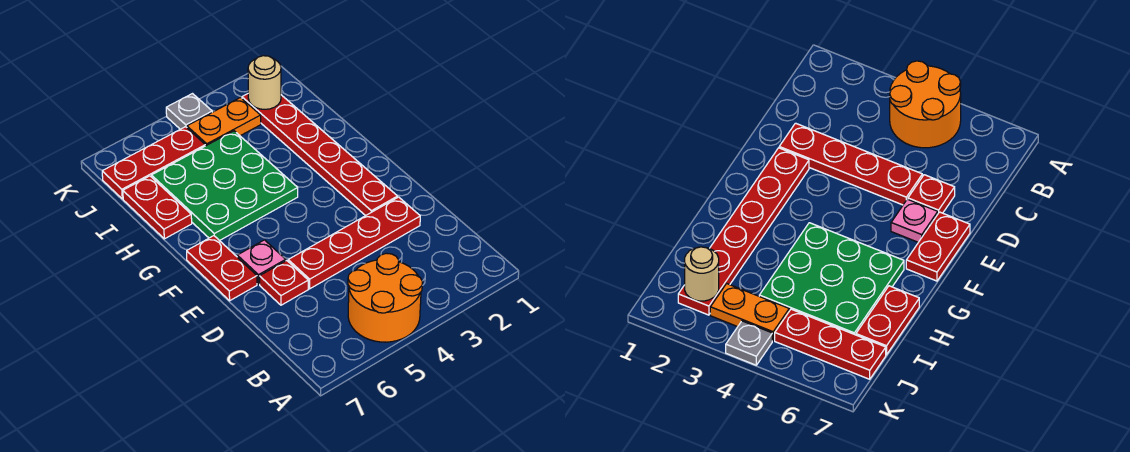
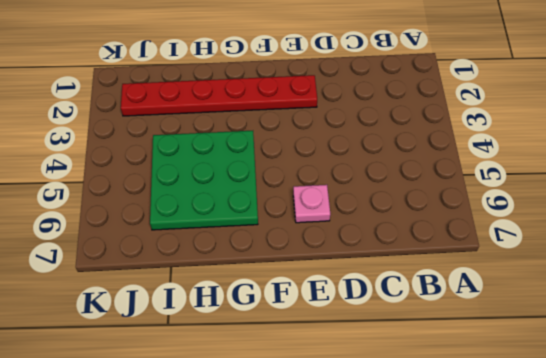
none -> orange round brick A4:B5 level 1
none -> red plate D2:D5 level 1
none -> red plate D6 level 1

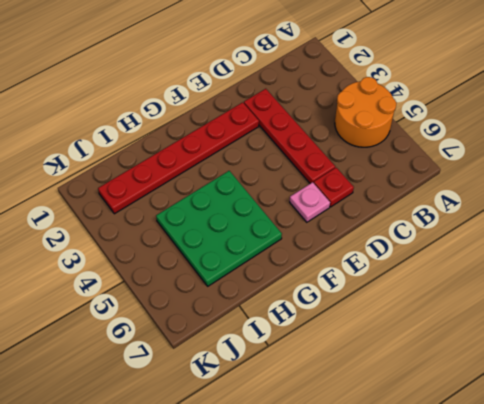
none -> red plate E7:F7 level 1
none -> red plate H7:I7 level 1
none -> orange plate J3:J4 level 1

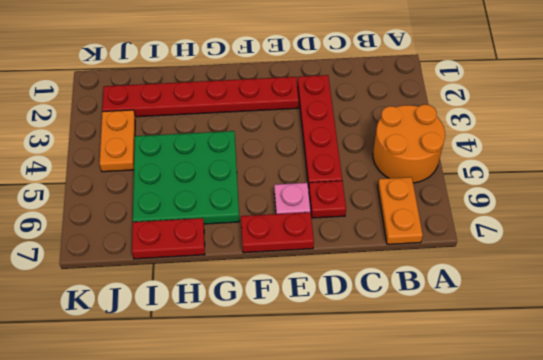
orange plate B6:B7 level 1 -> none
none -> red plate J5:J7 level 1
none -> grey plate K4 level 1
none -> tan round brick J2 level 2

